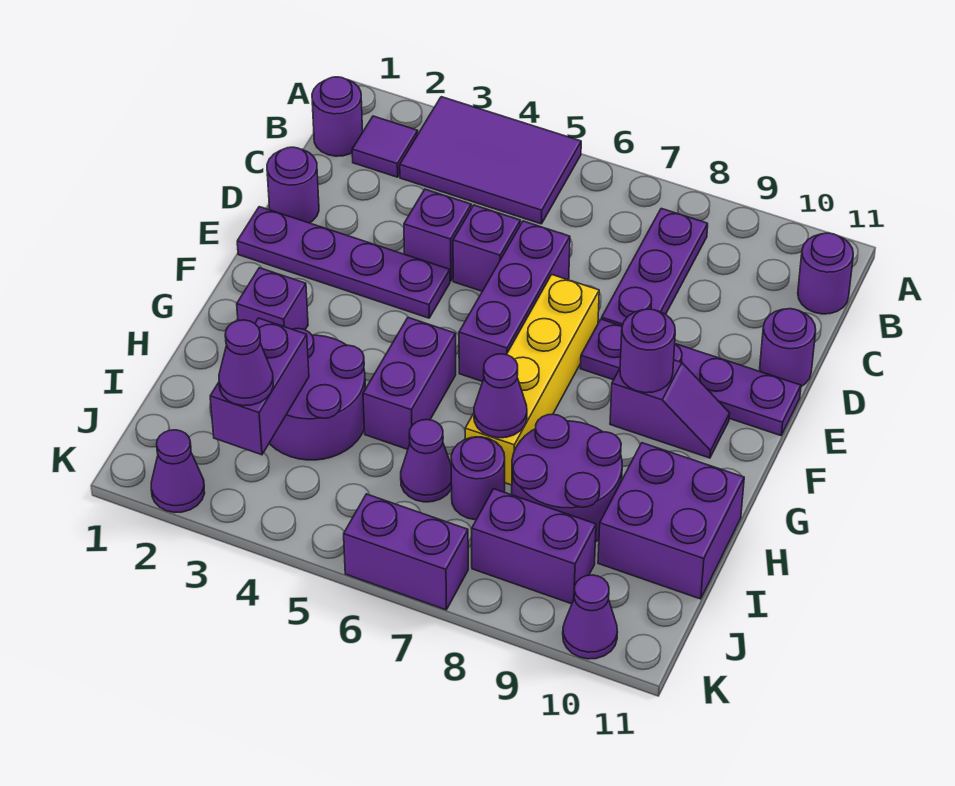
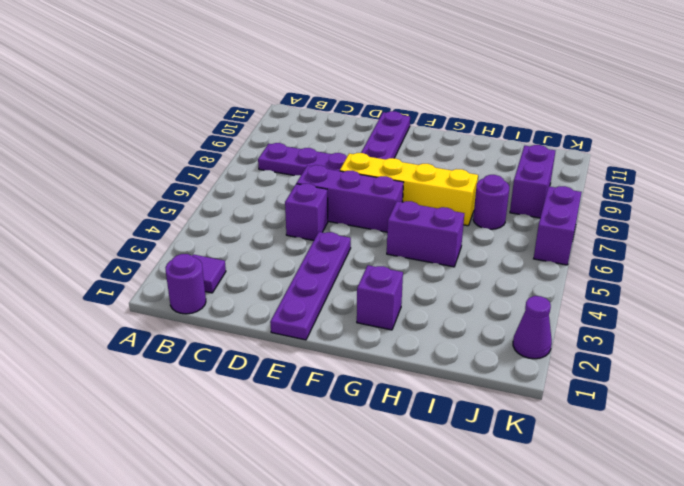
none -> purple tile A3:B5 level 1
none -> purple round brick B11 level 1
none -> purple round brick D1 level 1

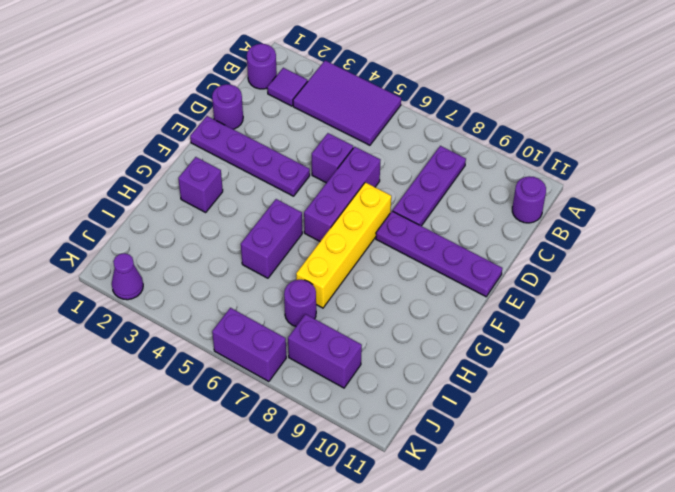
none -> purple brick D4 level 1
none -> purple round brick D11 level 1
none -> purple slope F9:F10 level 1 top 9

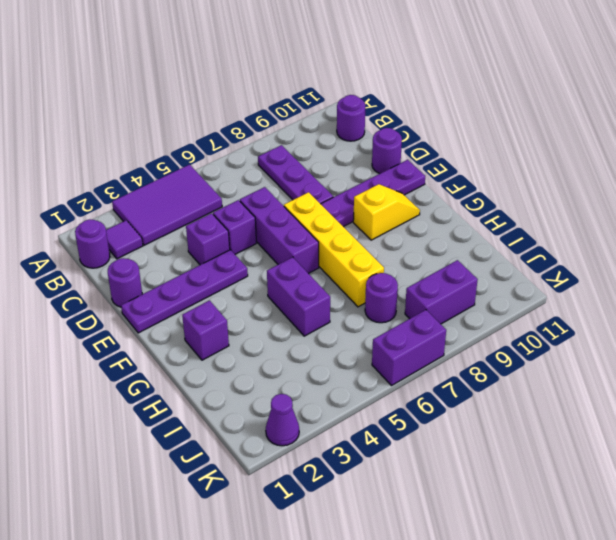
yellow slope F9:F10 level 1 top 9 -> purple slope F9:F10 level 1 top 9
none -> purple round brick H3:I4 level 1
none -> purple round brick H8:I9 level 1
none -> purple brick H10:I11 level 1

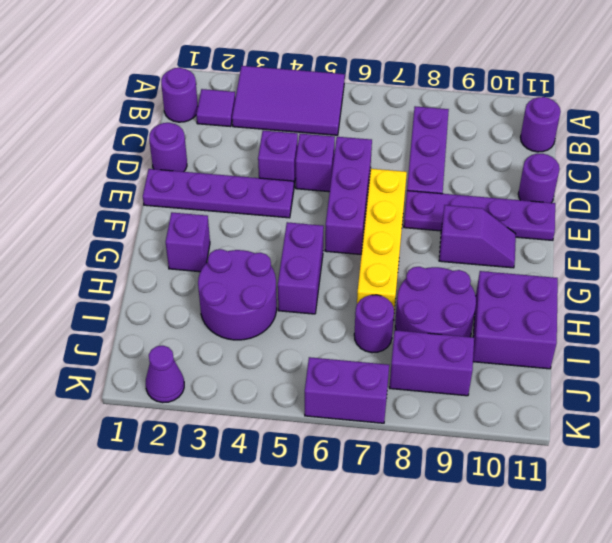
none -> purple cone I6 level 1
none -> purple cone K10 level 1
none -> purple round brick F9 level 2

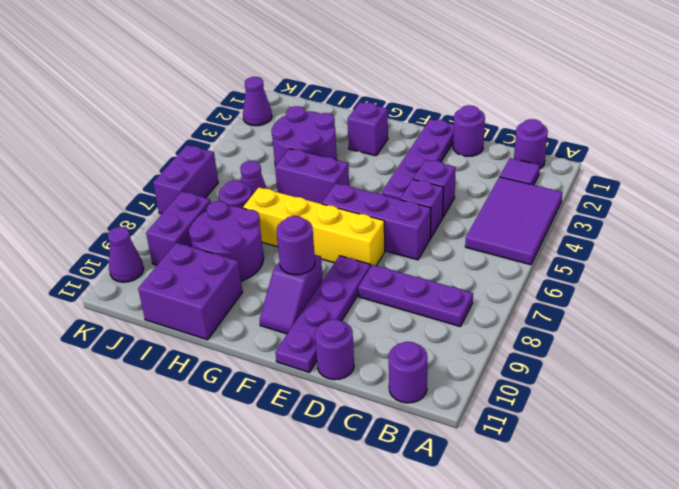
none -> purple cone H7 level 2
none -> purple brick I3:J3 level 2
none -> purple cone J3 level 3

